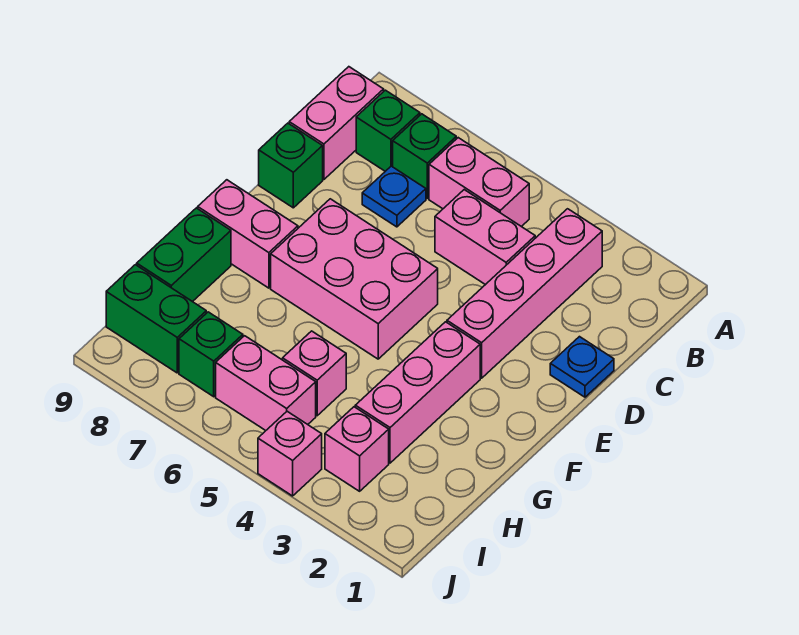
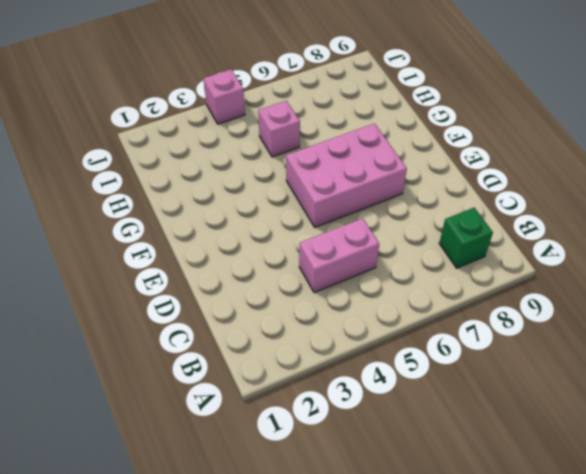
none -> pink brick B3:E3 level 1
none -> pink brick B5:B6 level 1
none -> green brick B7 level 1

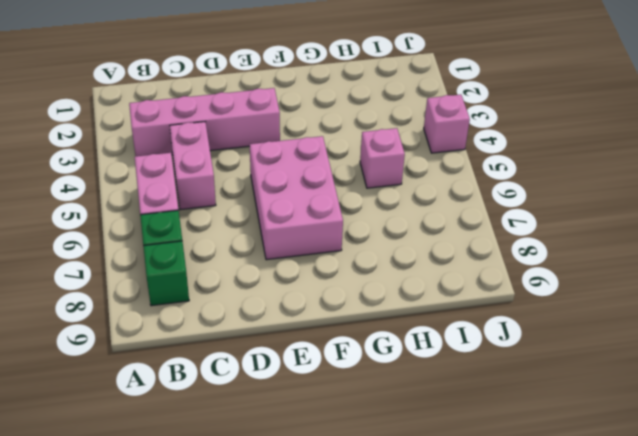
none -> pink brick B9:C9 level 1
none -> blue plate C7 level 1
none -> blue plate D1 level 1

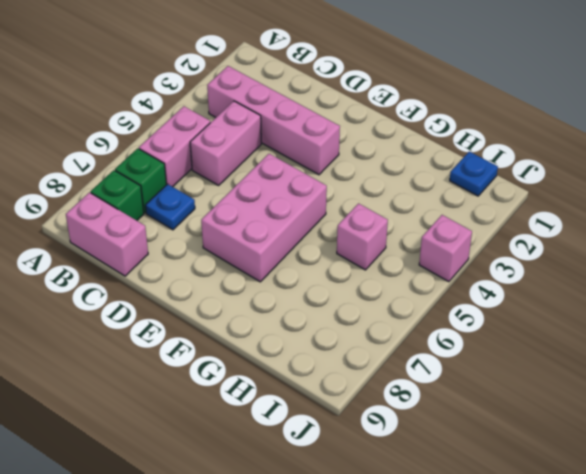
blue plate I1 level 1 -> blue plate D1 level 1
none -> green brick D9 level 1
none -> pink brick F3:H3 level 1
none -> pink brick F8:F9 level 1

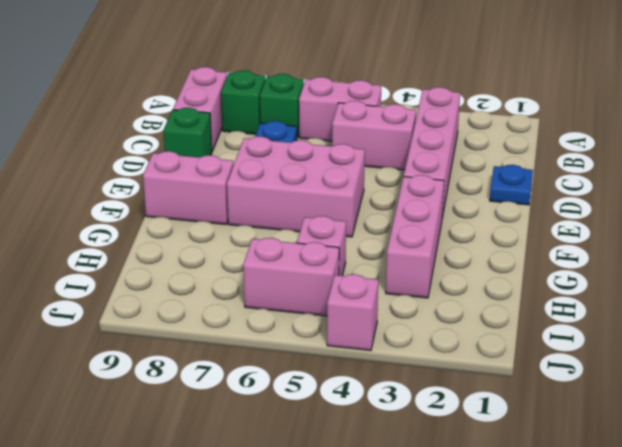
none -> green brick G9:H9 level 1
none -> pink brick I3 level 1
none -> green brick I7 level 1

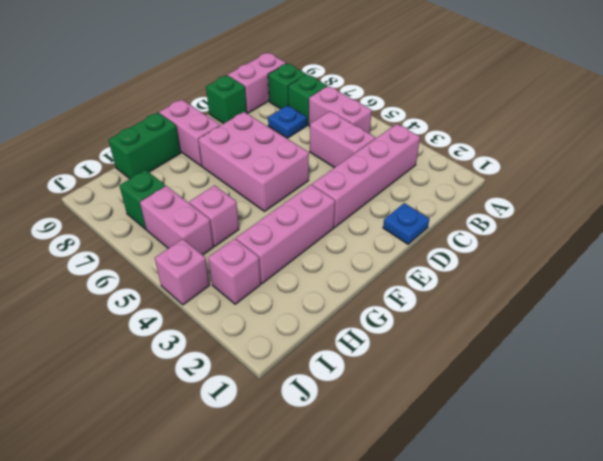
none -> green brick I8:I9 level 1

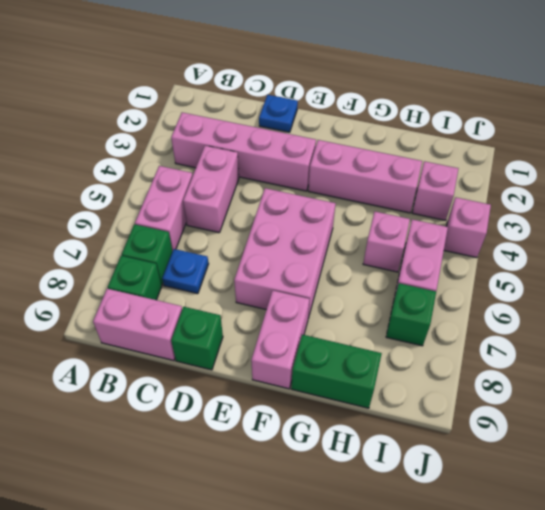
none -> green brick I8:I9 level 1

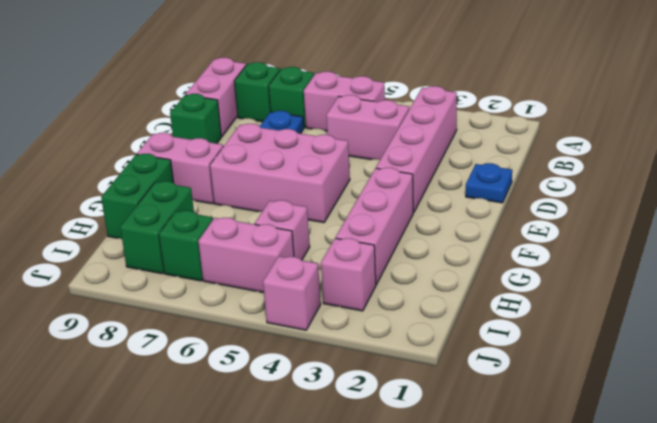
green brick H8:I8 level 1 -> green brick I8:I9 level 1

